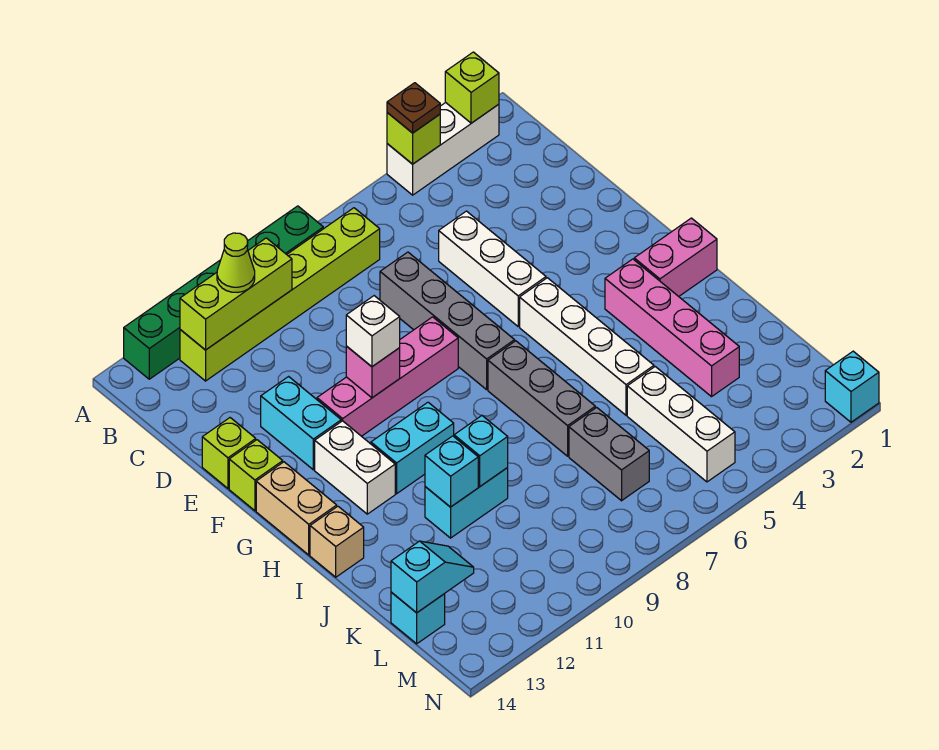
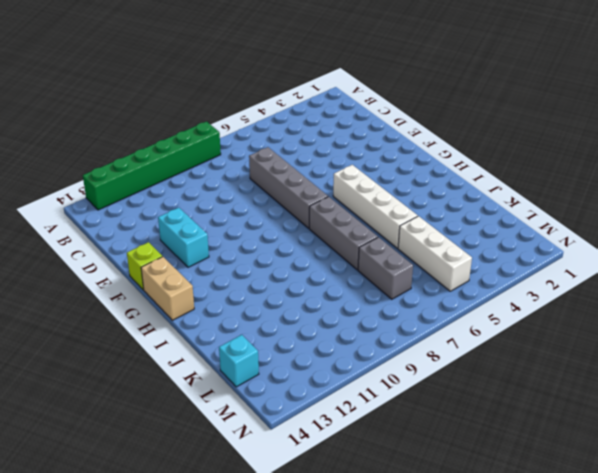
none -> white brick A2:A4 level 1
none -> lime brick B7:B12 level 1
none -> white brick D5:F5 level 1
none -> lime brick E14 level 1

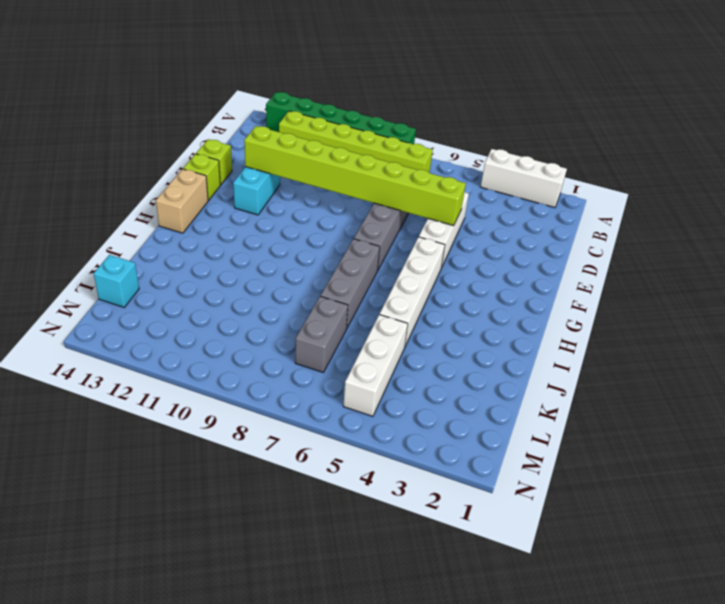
lime brick E5:E12 level 2 -> none
none -> pink brick F8:F11 level 1
none -> white brick G12:H12 level 1
none -> pink brick H1:H2 level 1
none -> pink brick H3:K3 level 1

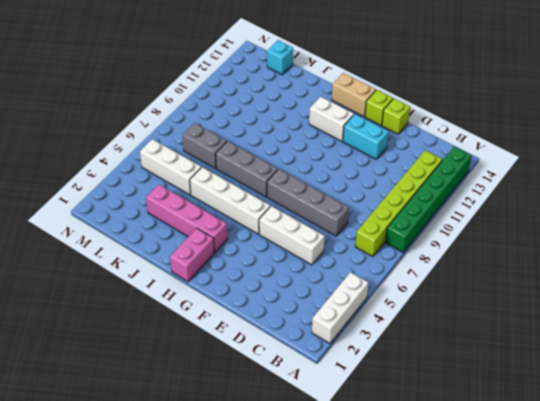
none -> pink brick F8:F11 level 1
none -> cyan brick H10:H11 level 1
none -> tan brick I14 level 1
none -> cyan brick J10:J11 level 1

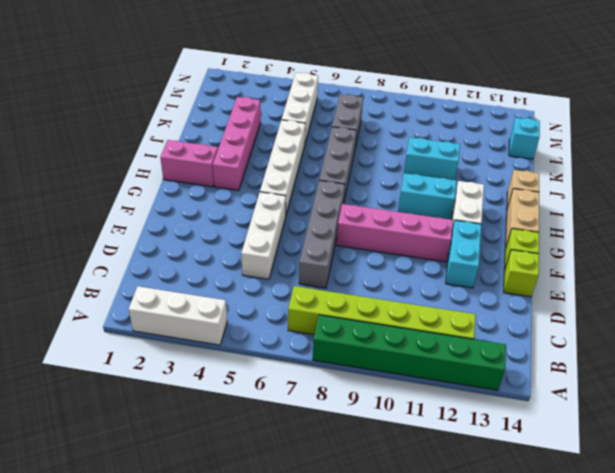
none -> cyan brick N1 level 1
none -> lime brick A2 level 2
none -> lime brick A4 level 2
none -> lime brick B10:B12 level 2

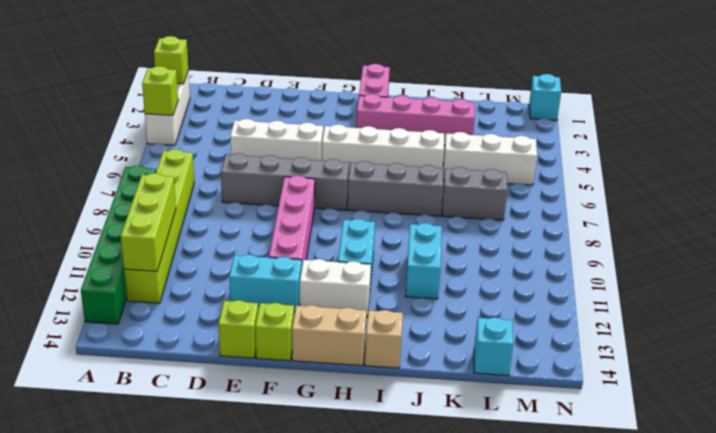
none -> pink brick F10 level 2
none -> cyan brick J10 level 2
none -> cyan brick J11 level 2
none -> cyan slope L13:L14 level 2 top 14

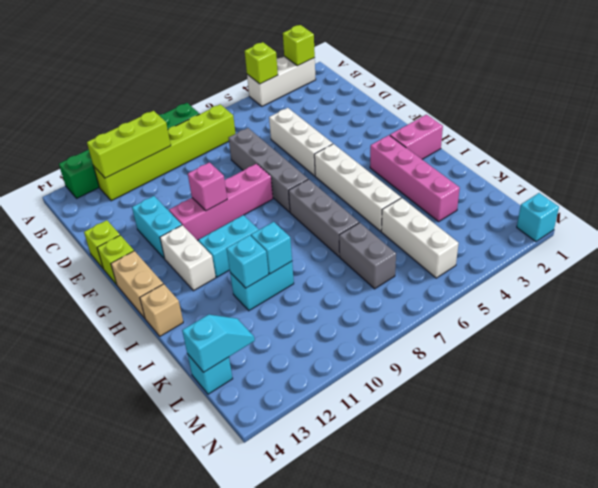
none -> brown plate A4 level 3
none -> lime cone B11 level 3
none -> white brick F10 level 3

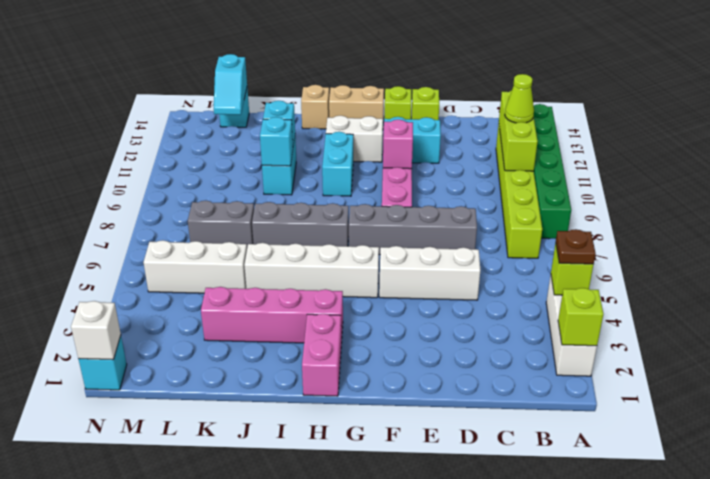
white brick N1 level 2 -> white brick F10 level 3

